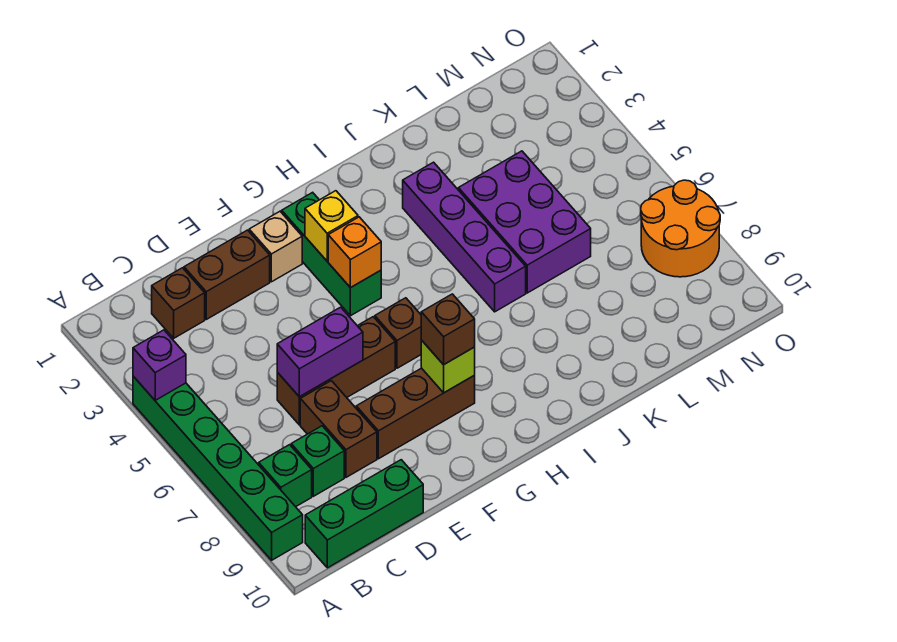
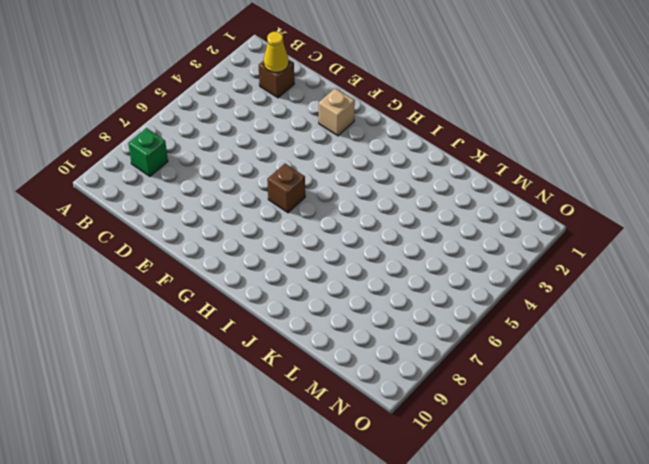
yellow cone C2 level 2 -> none
none -> green brick A4:A9 level 1
none -> green brick B10:D10 level 1
none -> green brick C8 level 1

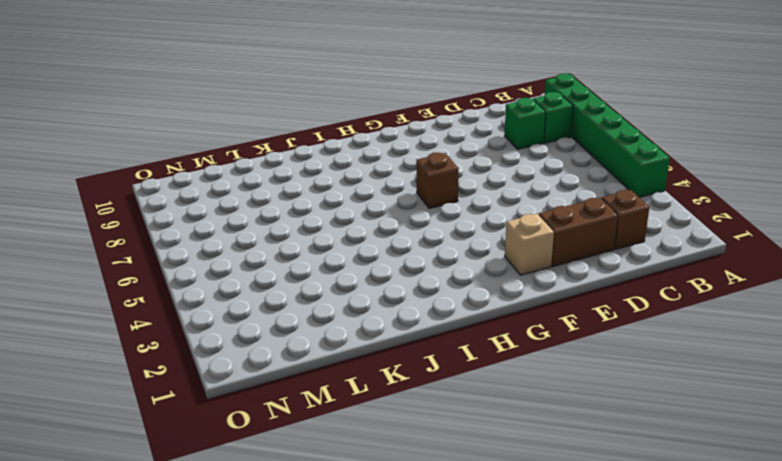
none -> green brick B10:D10 level 1
none -> brown brick D6:F6 level 1
none -> brown brick D7:D8 level 1

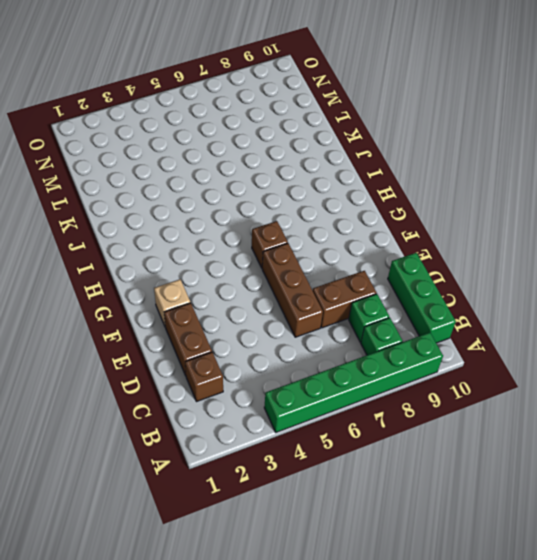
none -> brown brick E8:G8 level 1
none -> green brick G2:G4 level 1
none -> purple brick J3:J6 level 1

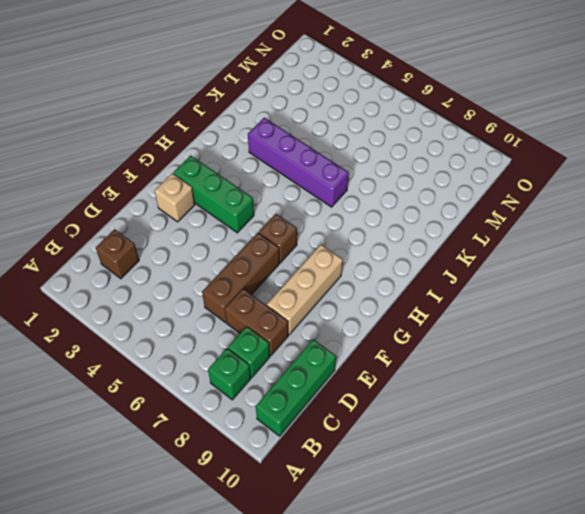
tan brick E8:G8 level 1 -> brown brick E8:G8 level 1
none -> green brick A4:A9 level 1
none -> brown brick D2:E2 level 1
none -> purple brick K4:L6 level 1

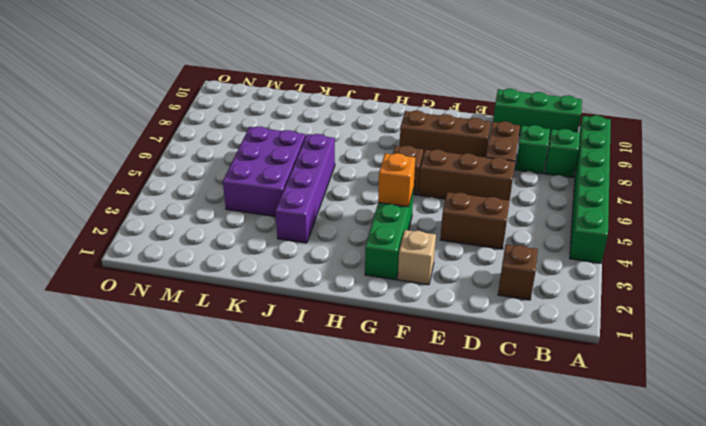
brown brick D4:E4 level 1 -> brown brick D2:E2 level 1
none -> orange round brick N7:O8 level 1
none -> purple brick A4 level 2
none -> purple brick D6:E6 level 2

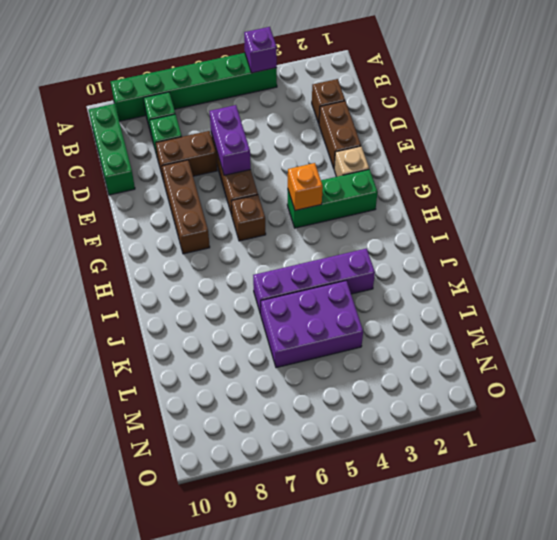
none -> orange round brick N7:O8 level 1
none -> yellow brick G3 level 2
none -> lime brick G8 level 2

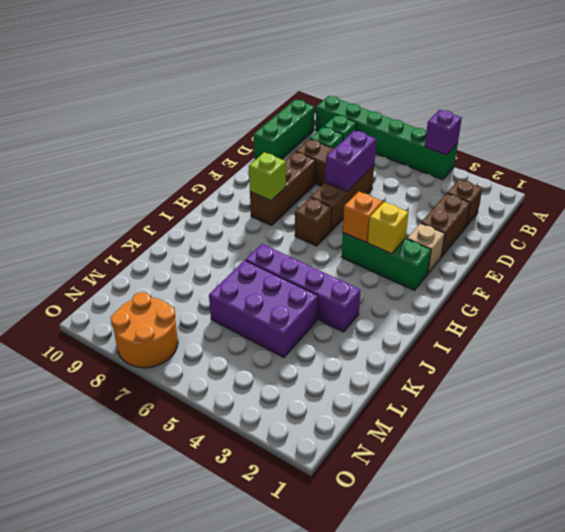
none -> brown brick G8 level 3

